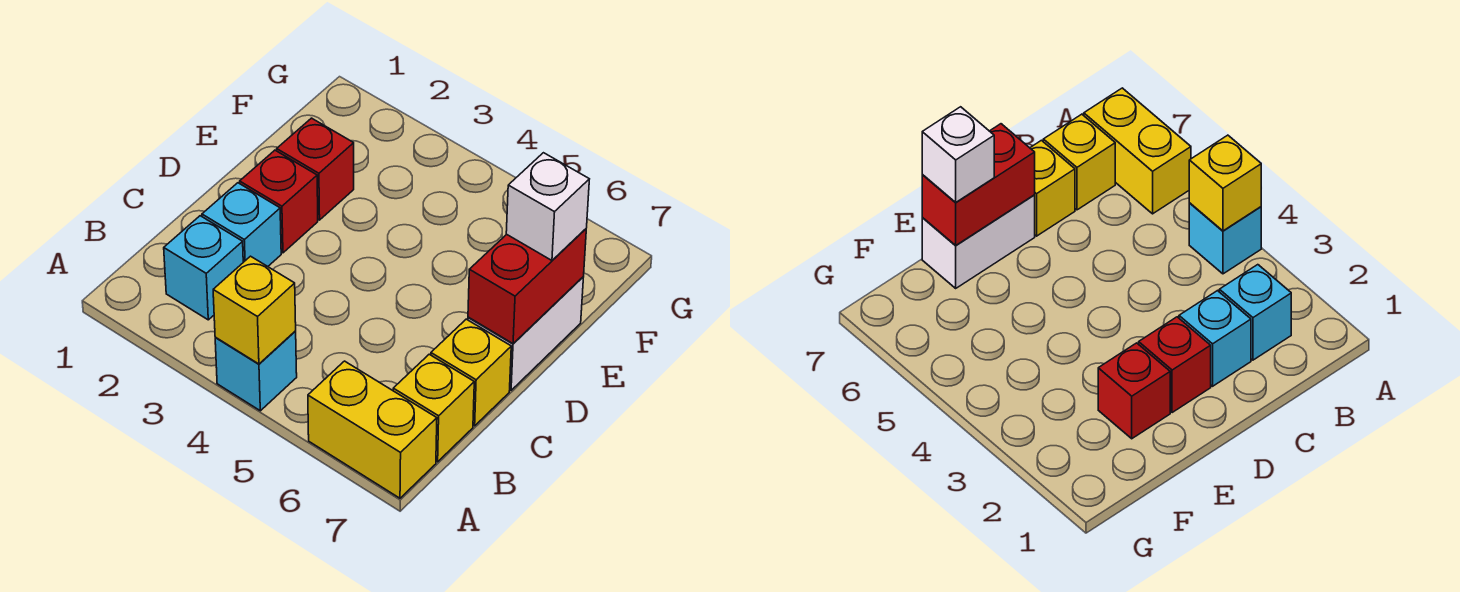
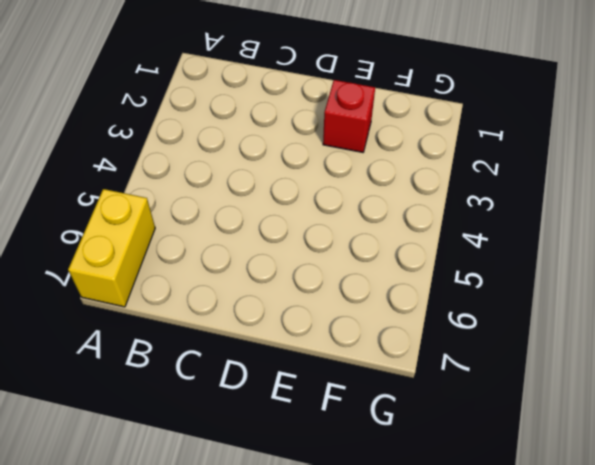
none -> cyan brick A4 level 1
none -> cyan brick B2 level 1
none -> yellow brick B7 level 1

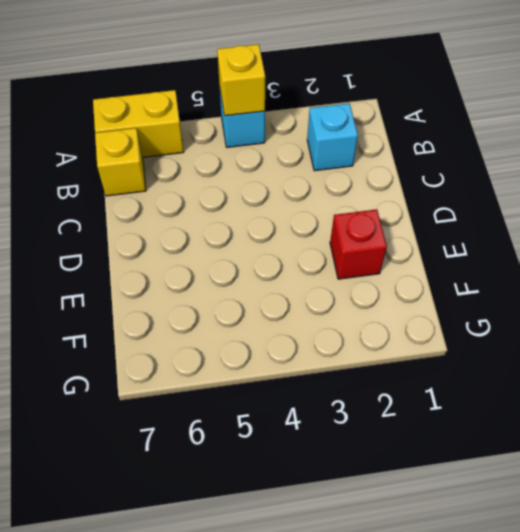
none -> cyan brick C2 level 1
none -> yellow brick C7 level 1
none -> red brick D2 level 1

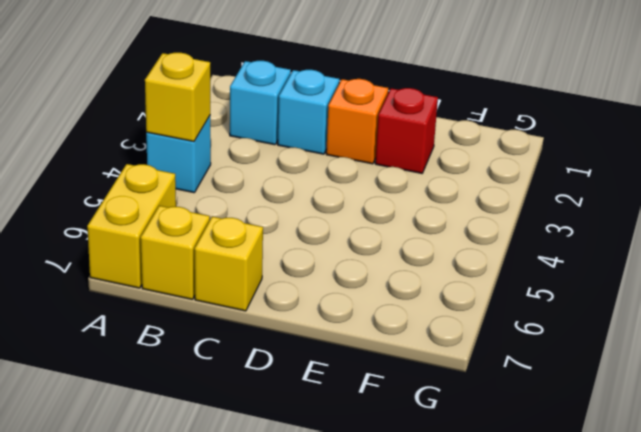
orange brick D2 level 1 -> red brick D2 level 1
none -> white brick D7:E7 level 1
none -> red brick D7:E7 level 2
none -> white brick E7 level 3

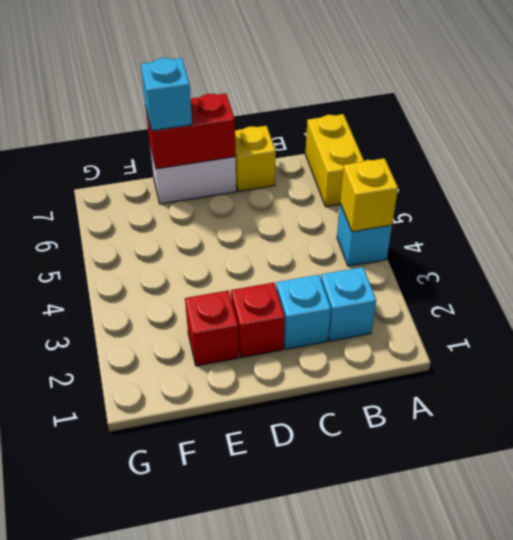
cyan brick E7 level 3 -> white brick E7 level 3
none -> yellow brick B7 level 1

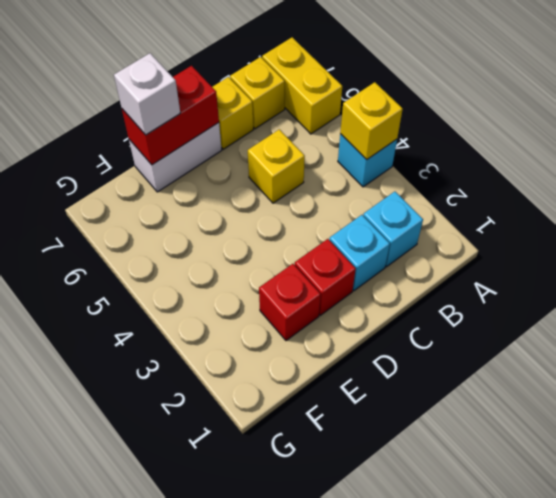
yellow brick C5 level 1 -> none

